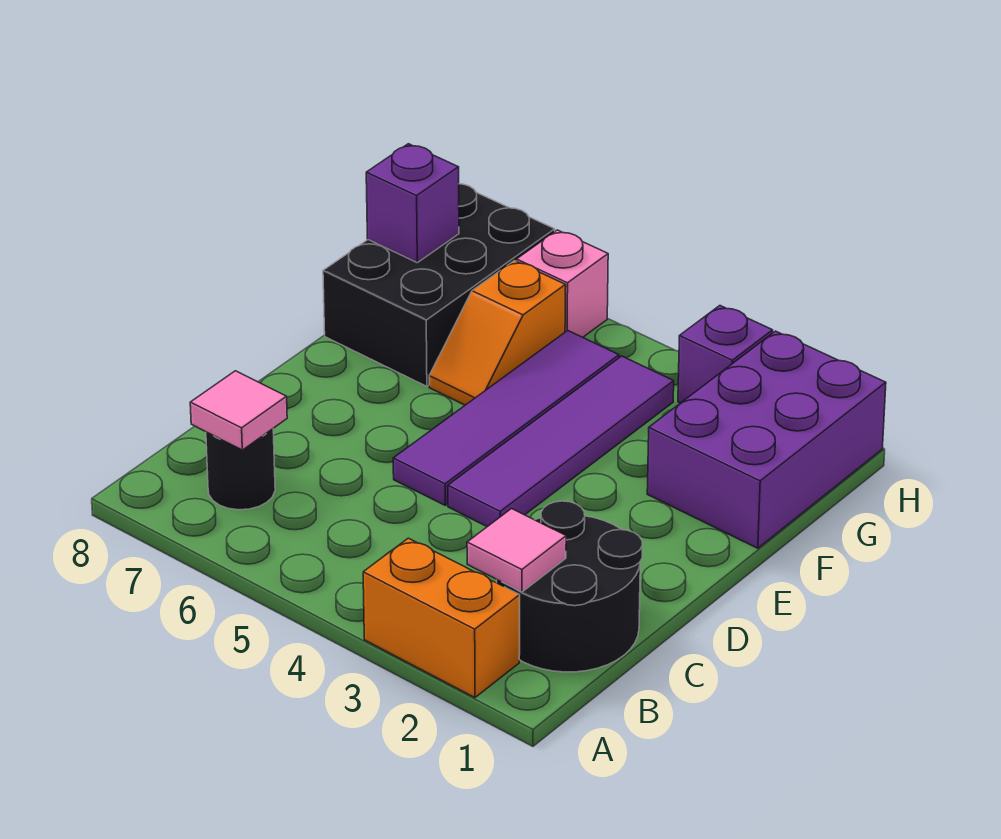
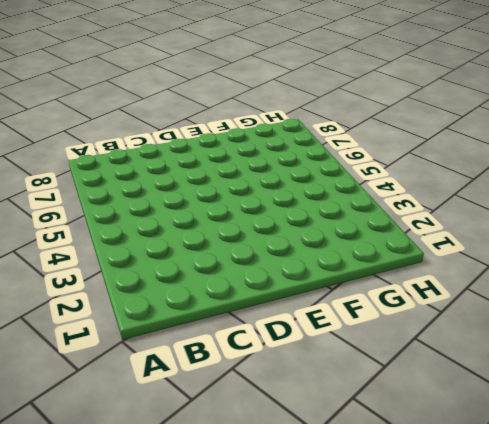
none -> orange brick A2:A3 level 1
none -> black round brick B1:C2 level 1
none -> black round brick B7 level 1

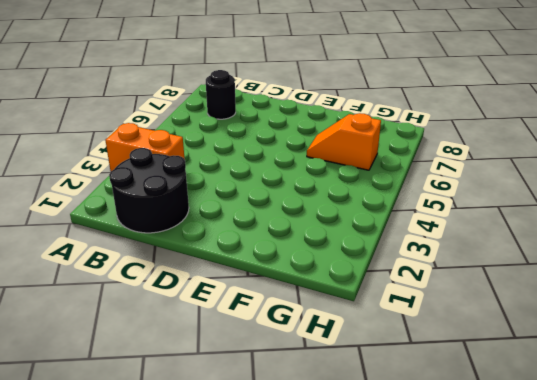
orange brick A3:B3 level 1 -> orange brick A2:A3 level 1
none -> purple tile D4:G4 level 1
none -> purple tile D5:G5 level 1
none -> purple brick F1:H2 level 1

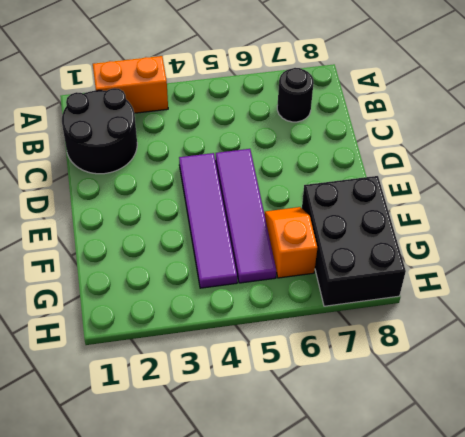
none -> purple brick F1:H2 level 1
none -> purple brick H3 level 1
none -> pink brick H6 level 1

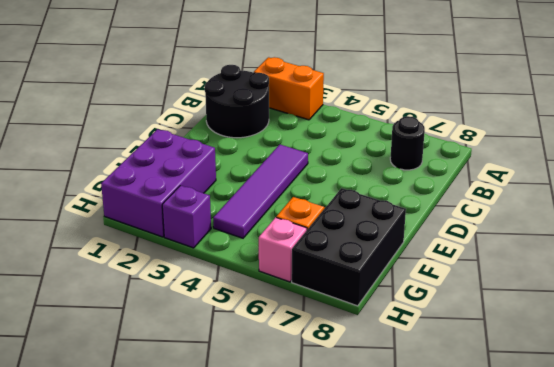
none -> purple tile D5:G5 level 1
none -> pink tile B2 level 2
none -> pink tile B7 level 2

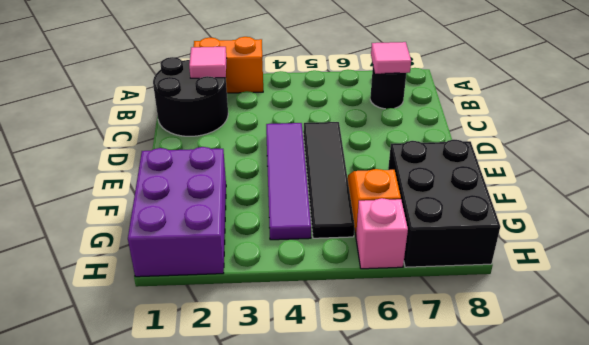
black tile D5:G5 level 1 -> purple tile D5:G5 level 1
none -> purple brick H3 level 1
none -> purple brick G8 level 2

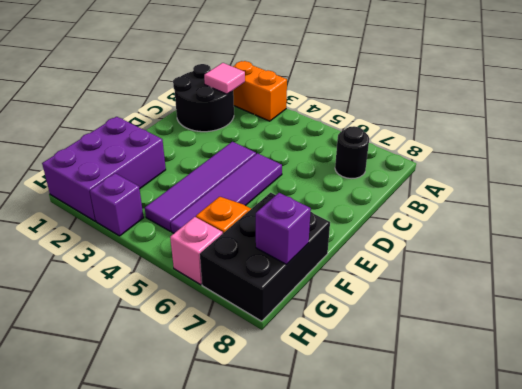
none -> pink tile B7 level 2

